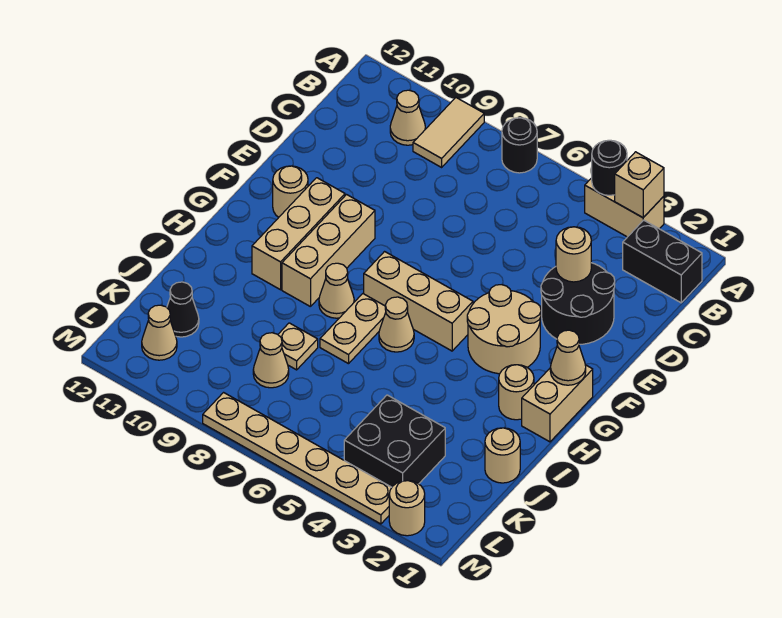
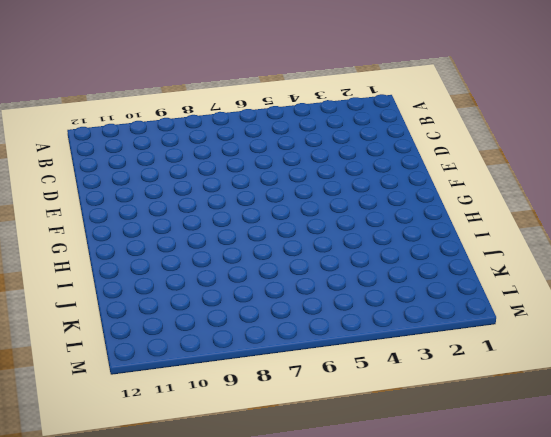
none -> tan brick A3:A4 level 1
none -> black round brick A7 level 1
none -> tan tile A9:B9 level 1

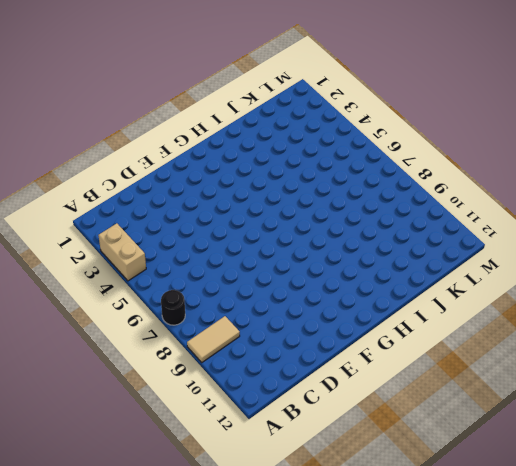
none -> black brick B1:B2 level 1
none -> tan cone B10 level 1
none -> black round brick D2:E3 level 1

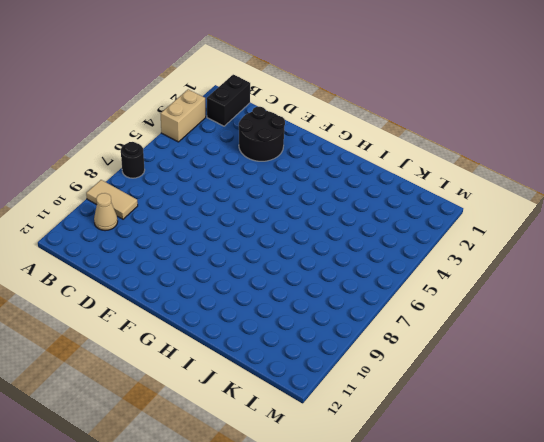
none -> tan round brick F3:G4 level 1
none -> tan brick F9:H9 level 1
none -> tan brick F10:H10 level 1

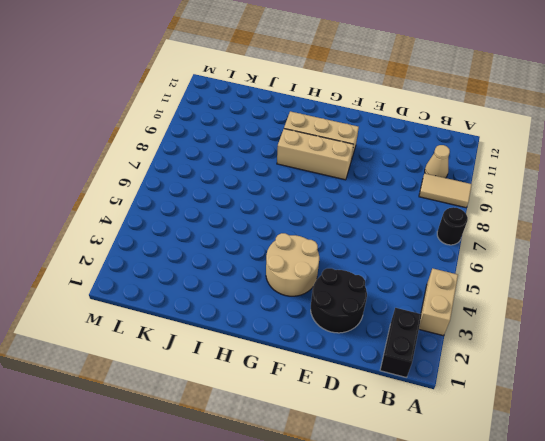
none -> tan round brick F11 level 1
none -> tan brick G1:H1 level 1
none -> tan brick G5:G7 level 1

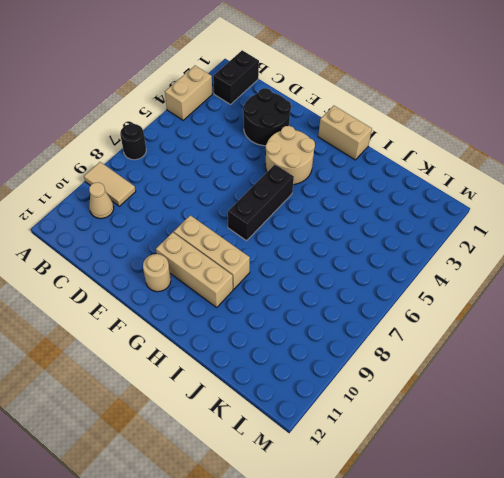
black brick G5:G7 level 1 -> tan brick G5:G7 level 1
none -> tan round brick H2 level 1
none -> tan cone H6 level 1
none -> tan plate H7:I7 level 1

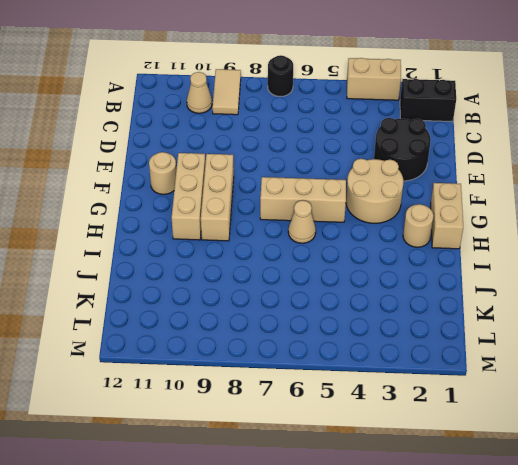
none -> tan plate H7:I7 level 1
none -> tan cone H8 level 1
none -> tan round brick J1 level 1

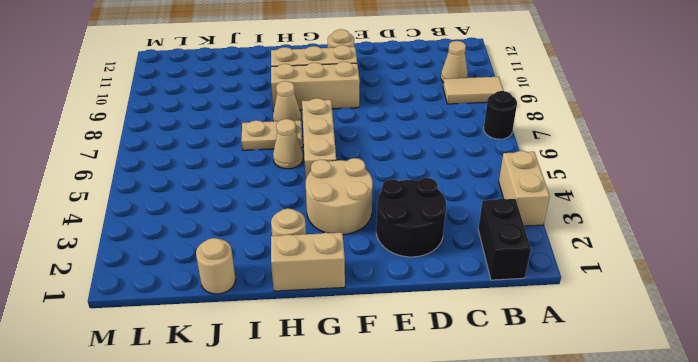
none -> tan plate J8 level 1
none -> black brick K3:L4 level 1
none -> tan cone K8 level 1

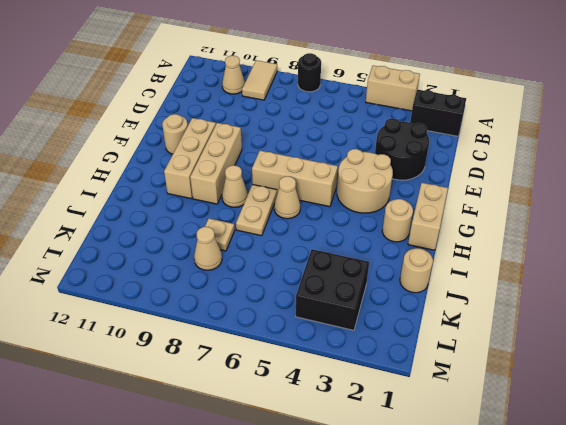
none -> black cone K11 level 1
none -> tan cone L11 level 1
none -> tan round brick M2 level 1

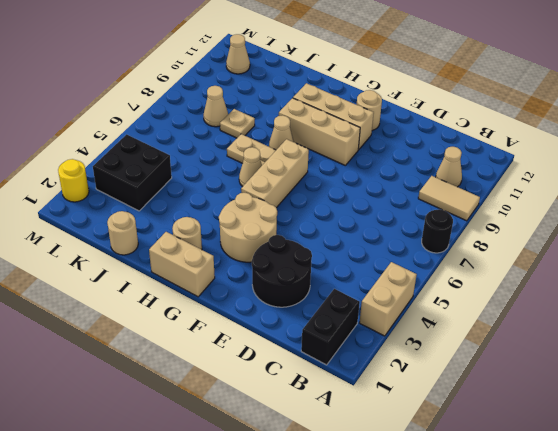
yellow round brick M2 level 1 -> tan round brick M2 level 1
none -> black cone K11 level 1
none -> tan plate M3:M8 level 1
none -> tan brick A3 level 2

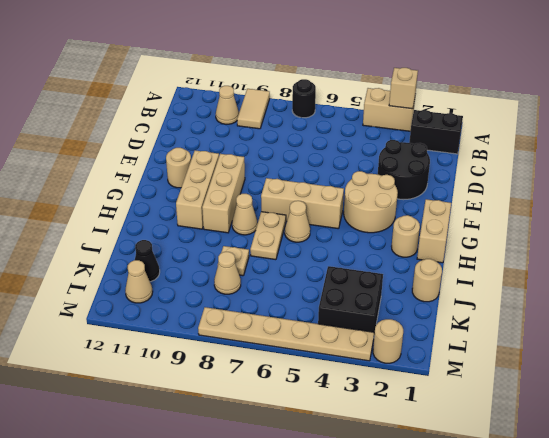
none -> black round brick A4 level 2
none -> tan round brick D3 level 2
none -> tan cone G1 level 2

